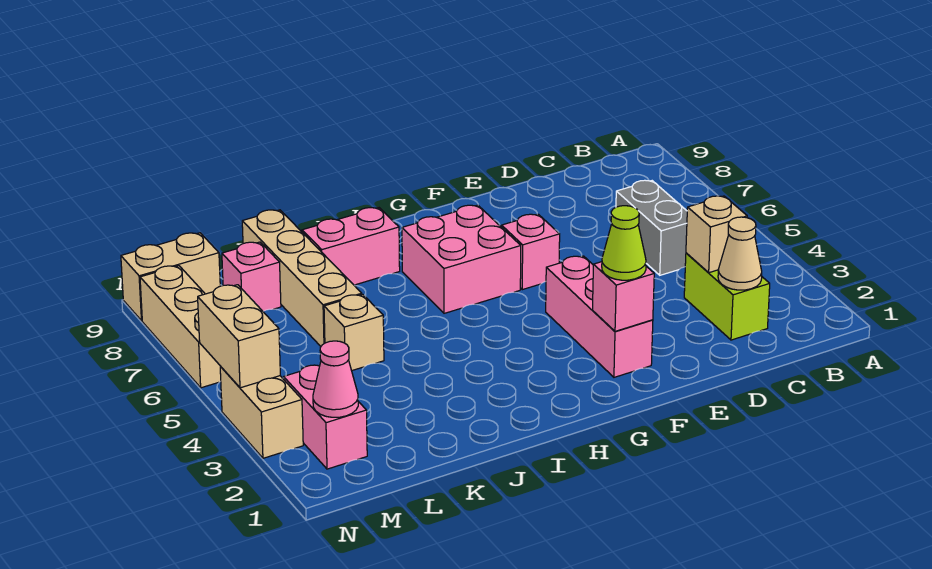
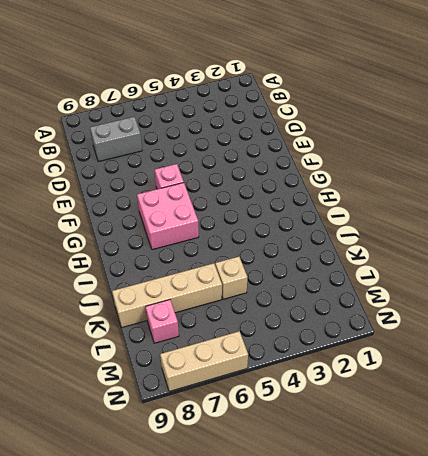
grey brick C7:C8 level 1 -> grey brick C5:C6 level 1
none -> lime brick C2:C3 level 1
none -> pink brick F2:F4 level 1
none -> pink brick I8:J8 level 1

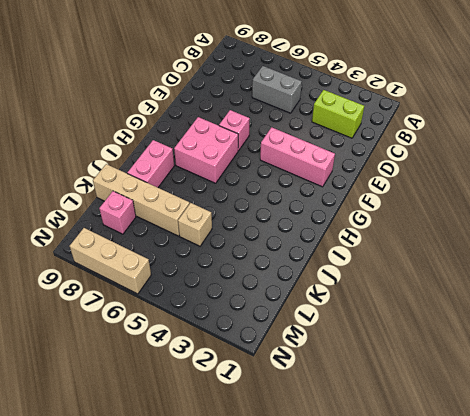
none -> pink brick M2:M3 level 1
none -> tan brick M9:N9 level 1
none -> tan brick N3:N4 level 1

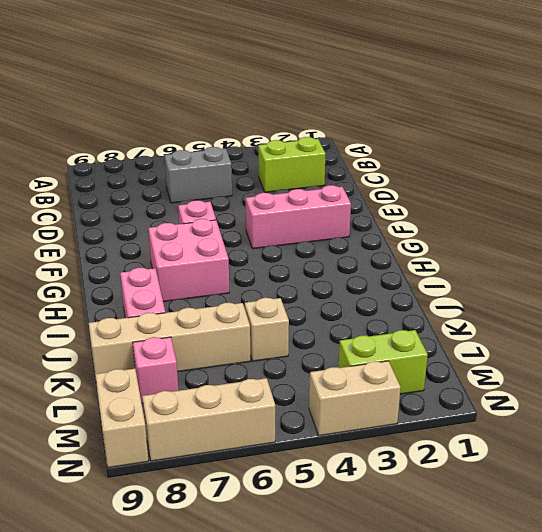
lime brick M2:M3 level 1 -> pink brick M2:M3 level 1
none -> tan cone C2 level 2
none -> tan brick C3 level 2
none -> pink brick F2 level 2

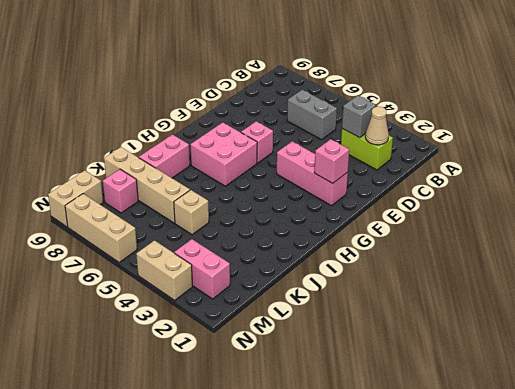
grey brick C3 level 2 -> tan brick C3 level 2
none -> pink cone M2 level 2
none -> tan brick N4:N5 level 2
none -> lime cone F2 level 3

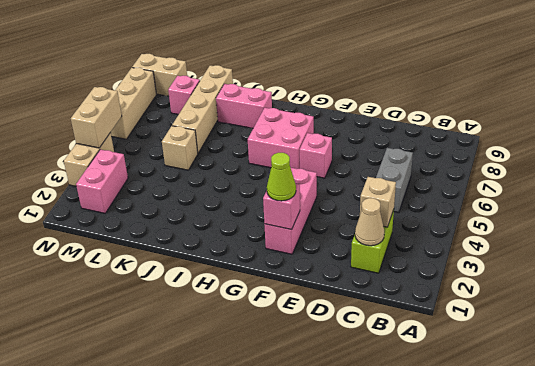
none -> pink cone M2 level 2

